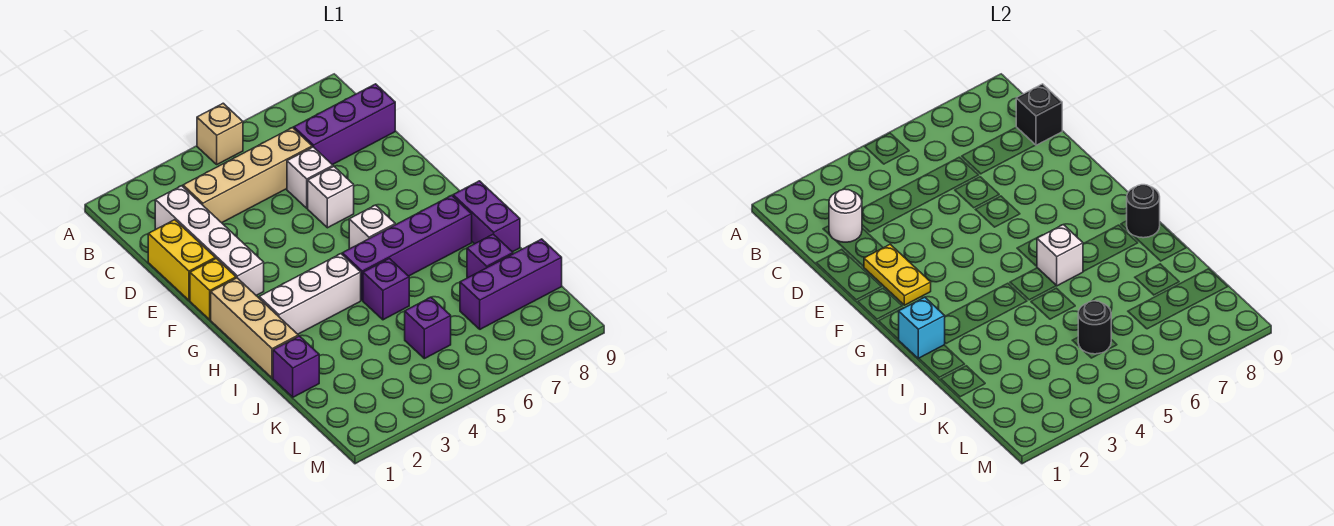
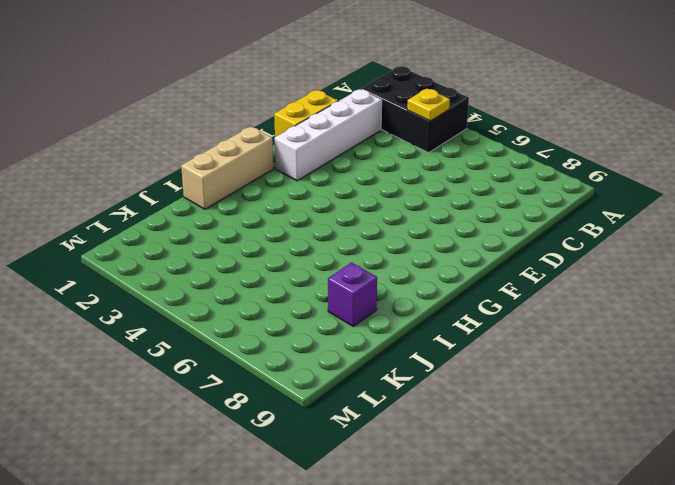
black brick A2:B4 level 1 -> none
yellow plate B4 level 2 -> none
none -> tan brick A5 level 1
none -> tan brick C3:C6 level 1
none -> purple brick C7:C9 level 1

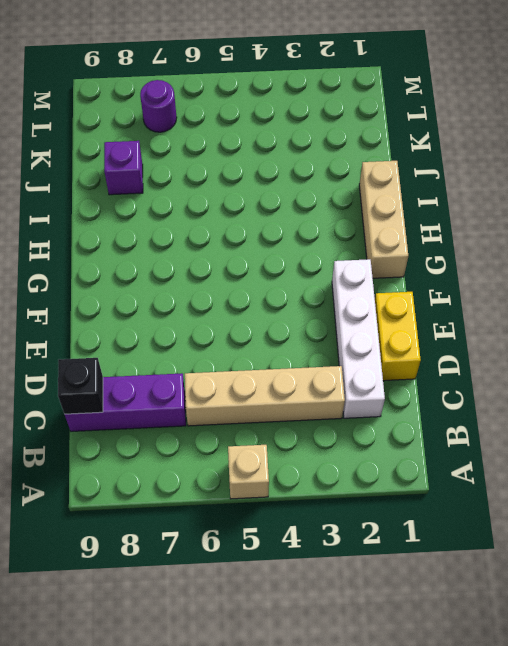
purple round brick L7 level 1 -> none
none -> white brick D6 level 1
none -> white brick E6 level 1
none -> yellow brick F1 level 1

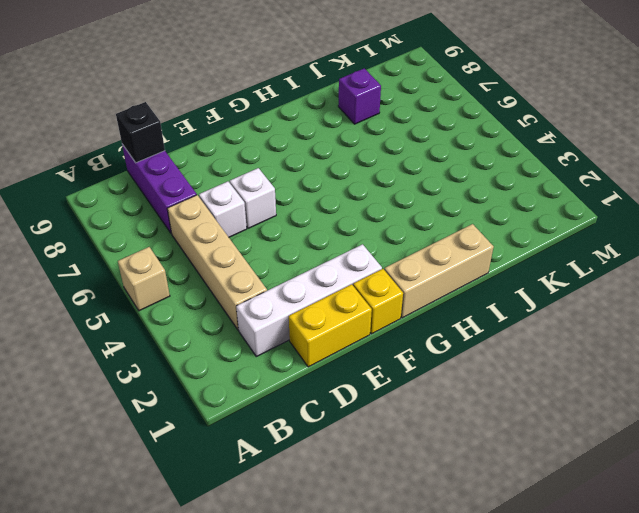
none -> white brick G6 level 1
none -> white brick H2:H4 level 1
none -> purple brick H5:H8 level 1

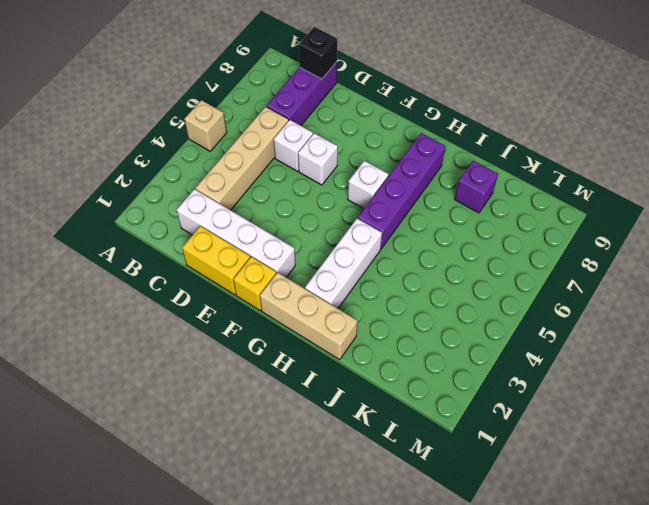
none -> purple brick H9:I9 level 1
none -> purple brick I5 level 1
none -> purple brick J1 level 1

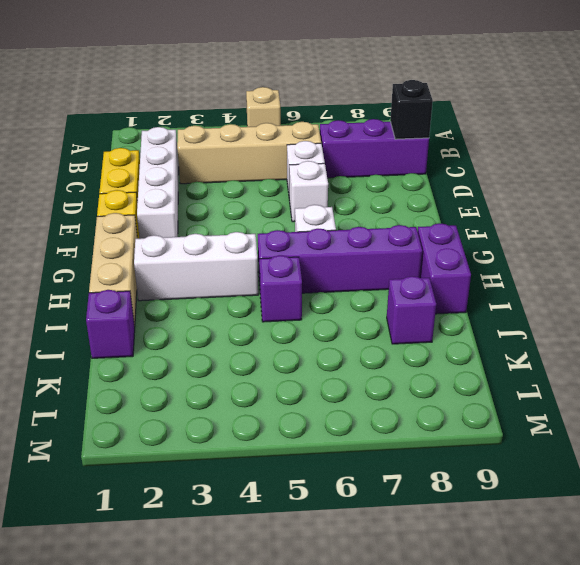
none -> purple brick K5 level 1
none -> purple brick K7:K9 level 1
none -> white round brick C2 level 2

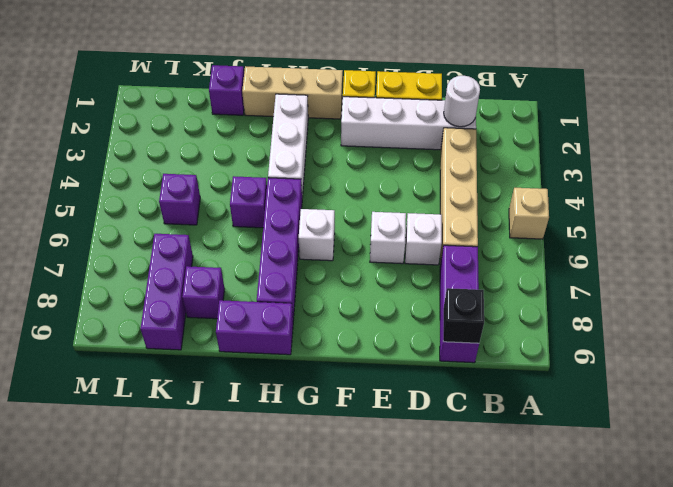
none -> yellow plate E2:F2 level 2
none -> cyan brick H1 level 2
none -> white brick H6 level 2

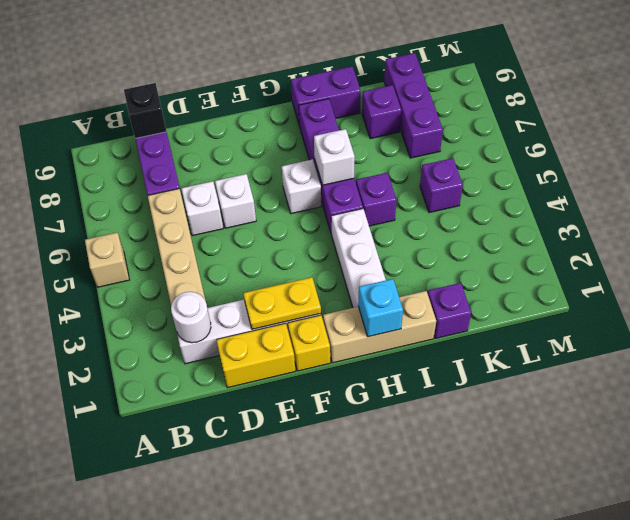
none -> black round brick H9 level 2
none -> black round brick K5 level 2

